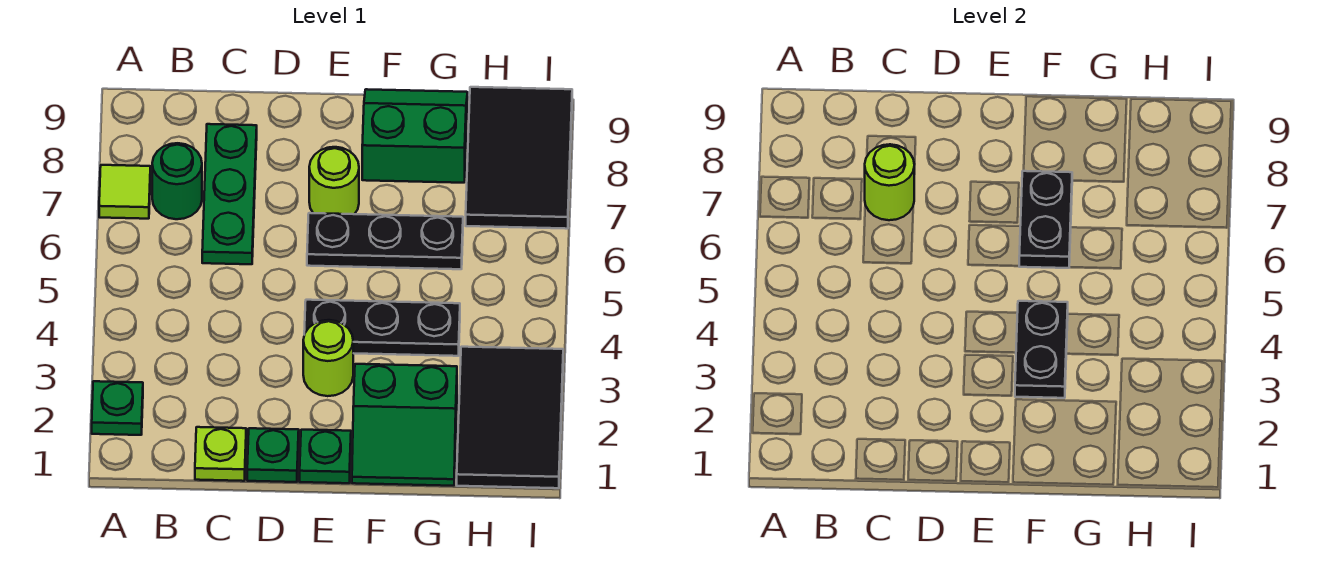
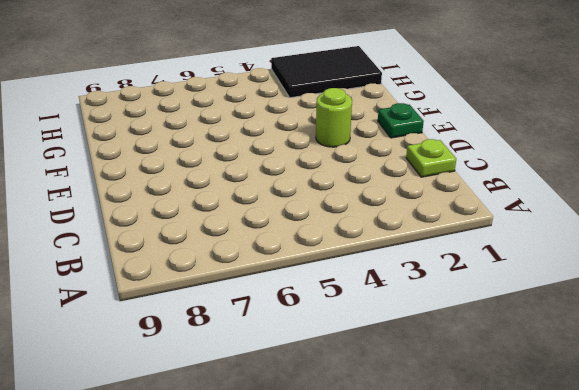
none -> green plate A2 level 1
none -> lime tile A7 level 1
none -> green round brick B7 level 1

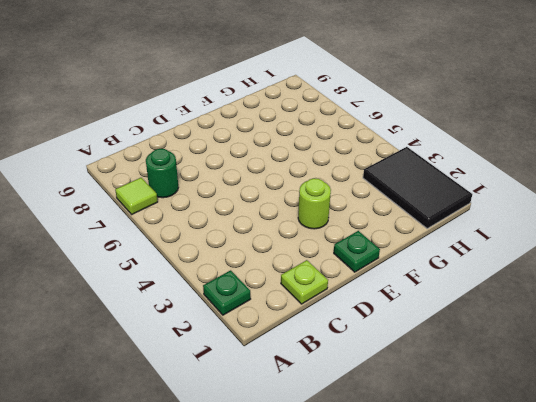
none -> green plate C6:C8 level 1
none -> green plate D1 level 1
none -> black plate E4:G4 level 1

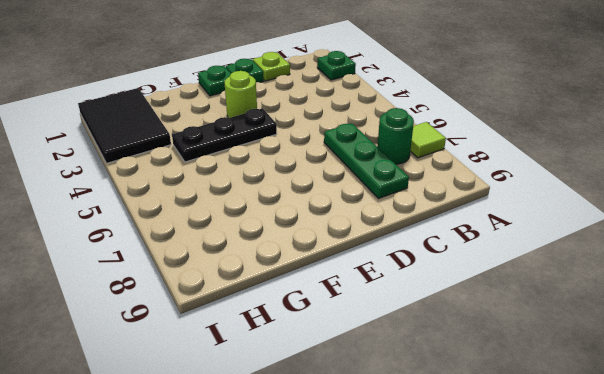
none -> black plate E6:G6 level 1
none -> lime round brick E7 level 1
none -> green slope F1:G2 level 1 top 2

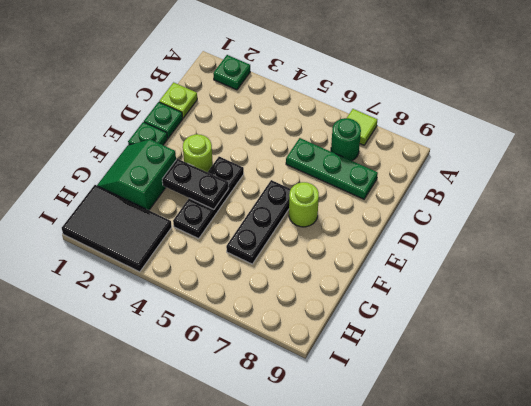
none -> green slope F8:G9 level 1 top 8
none -> black tile H7:I9 level 1
none -> lime round brick C7 level 2

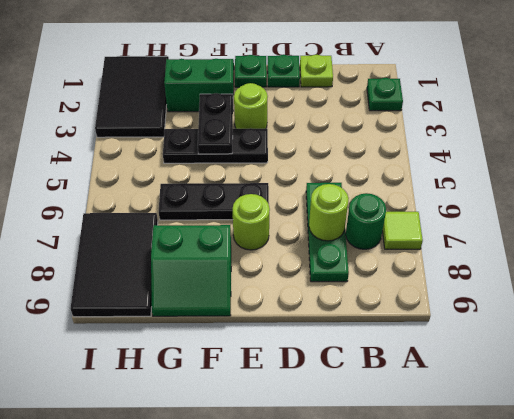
none -> black plate F6:F7 level 2

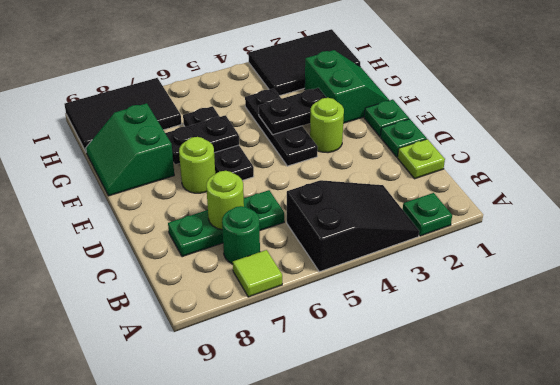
black slope A3:B5 level 1 top 5 -> none

